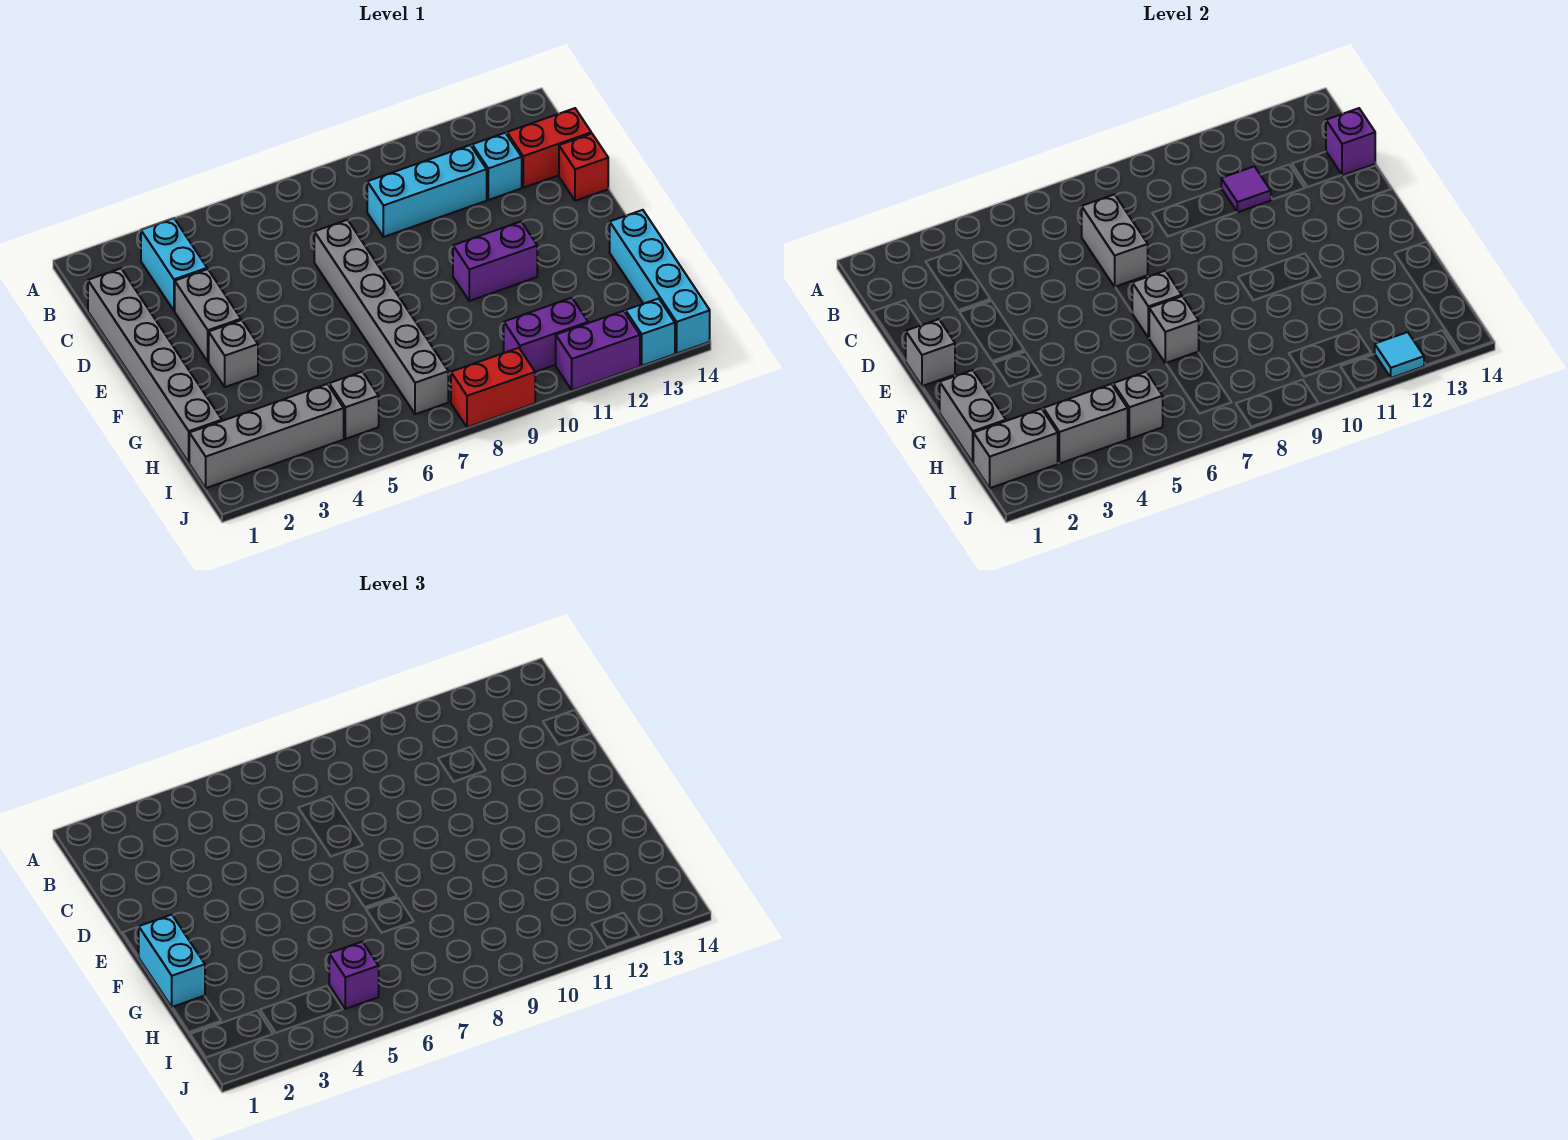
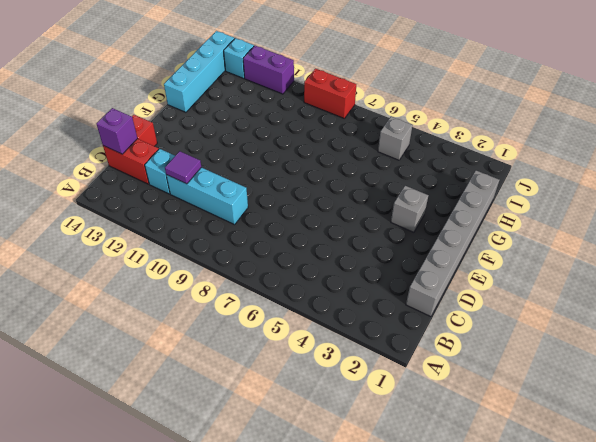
none -> cyan brick B3:C3 level 1
none -> grey brick D3:E3 level 1
none -> grey brick D7:I7 level 1
none -> purple brick F10:F11 level 1

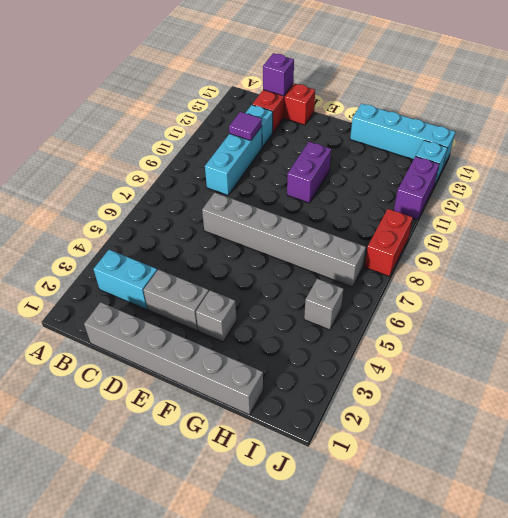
none -> grey brick I1:I4 level 1
none -> purple brick I10:I11 level 1
none -> grey brick C7:D7 level 2
none -> grey brick E1 level 2

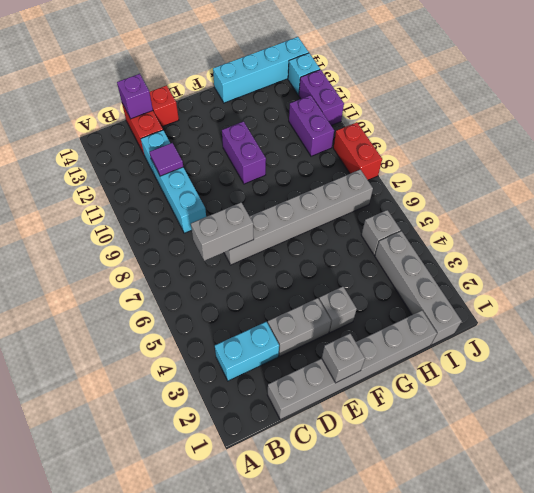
none -> grey brick F7 level 2
none -> grey brick G1:H1 level 2
none -> grey brick G7 level 2
none -> grey brick I1:I2 level 2

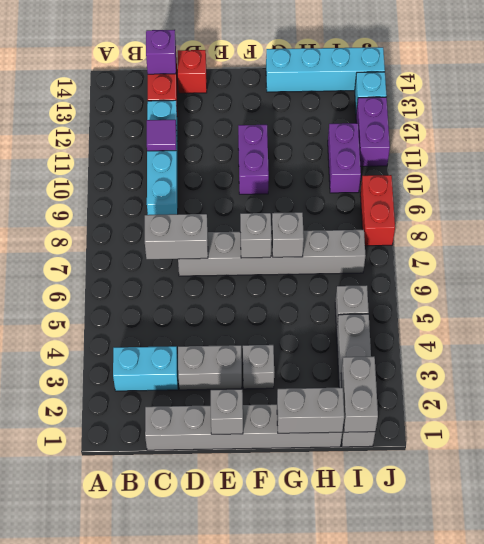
none -> grey brick I3:I4 level 2
none -> grey brick I5 level 2
none -> cyan tile J12 level 2
none -> cyan brick F1:G1 level 3

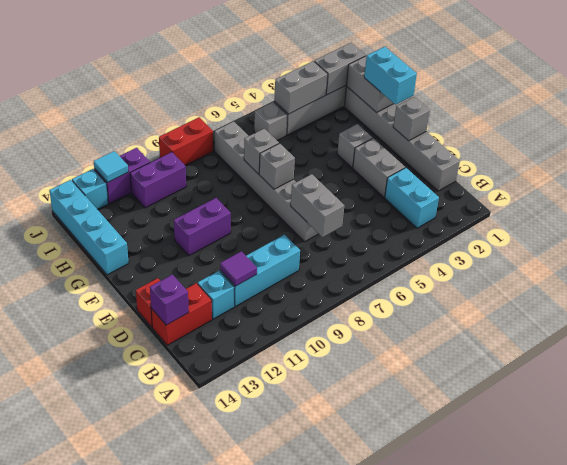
none -> grey brick I5 level 2
none -> purple brick I5 level 3

